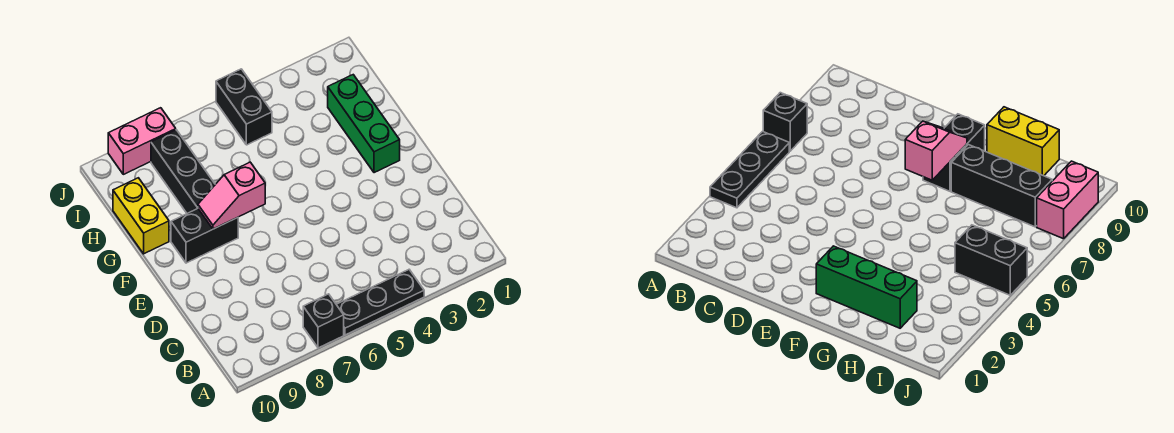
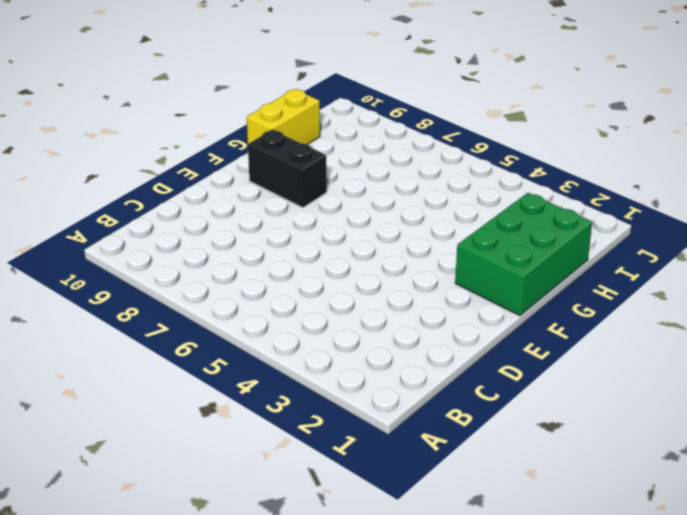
green brick F1:H2 level 1 -> green brick F2:H2 level 1
none -> black plate A4:A6 level 1
none -> black brick A7 level 1

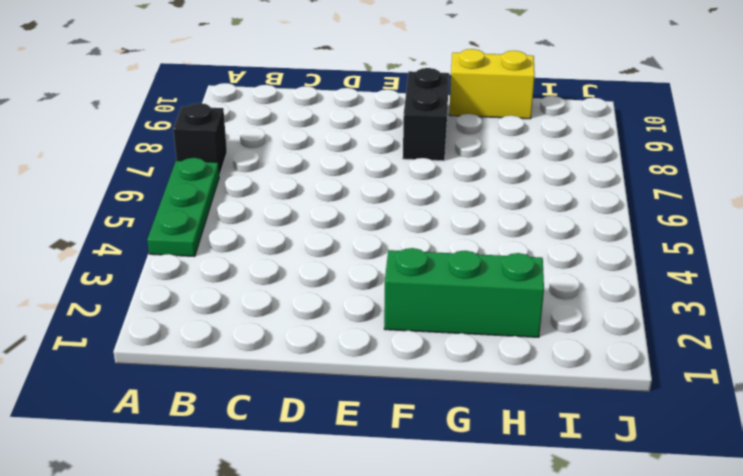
green plate A4:A6 level 1 -> black plate A4:A6 level 1
none -> black brick G8:I8 level 1
none -> black brick I5:J5 level 1

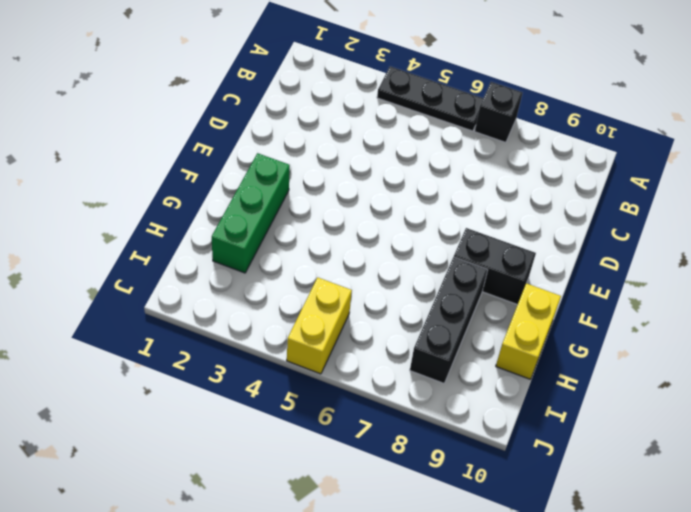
yellow brick I5:J5 level 1 -> black brick I5:J5 level 1
none -> pink brick J8:J9 level 1
none -> pink slope F7:F8 level 2 top 7

